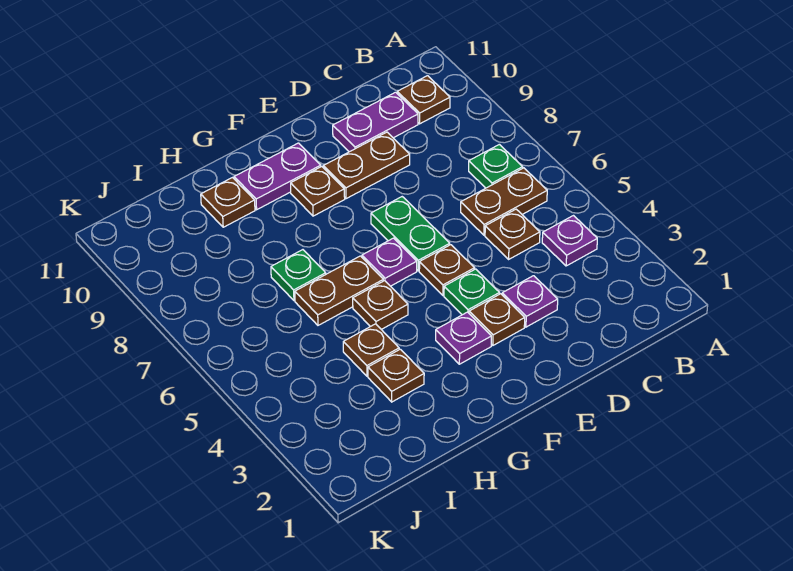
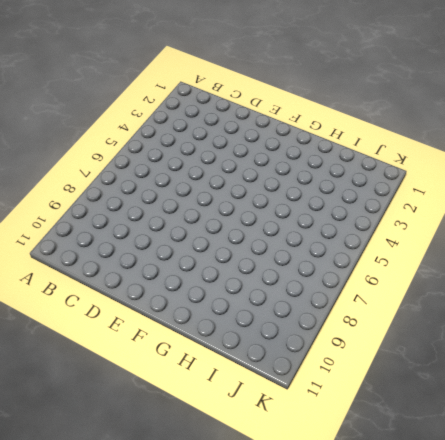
none -> purple plate B4 level 1
none -> brown plate B6:C6 level 1
none -> green plate B7 level 1

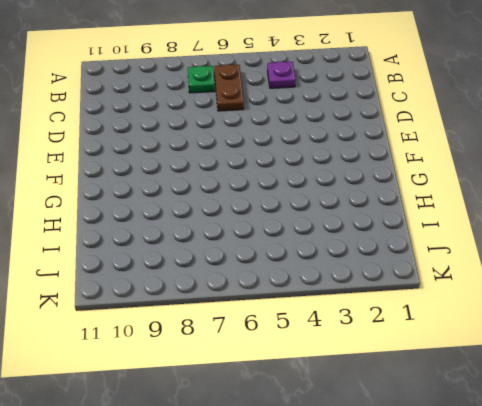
none -> brown plate B10 level 1
none -> brown plate C5 level 1
none -> purple plate C10:D10 level 1

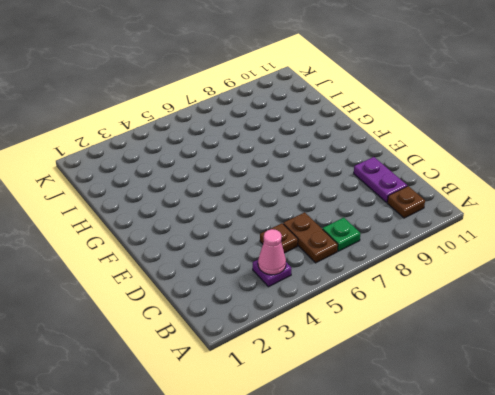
pink cone B4 level 2 -> none
none -> purple plate D3 level 1
none -> brown plate D9:E9 level 1
none -> brown plate E3 level 1

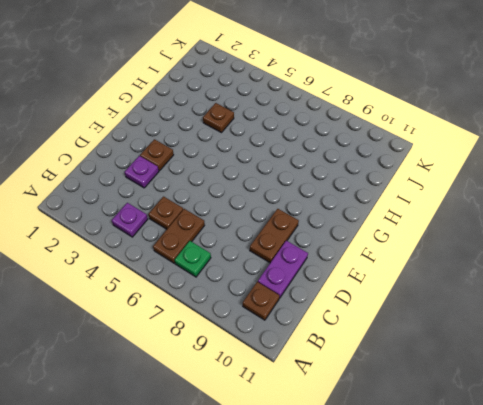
none -> green plate E4 level 1
none -> brown plate E5 level 1
none -> green plate E6:E7 level 1

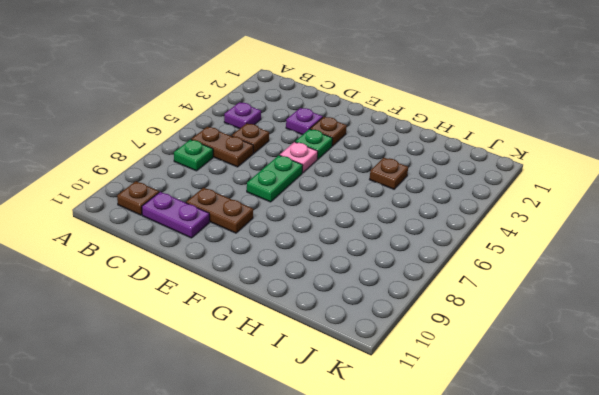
pink plate E5 level 1 -> brown plate E5 level 1
none -> purple plate F3 level 1
none -> purple plate F6 level 1
none -> brown plate F9 level 1

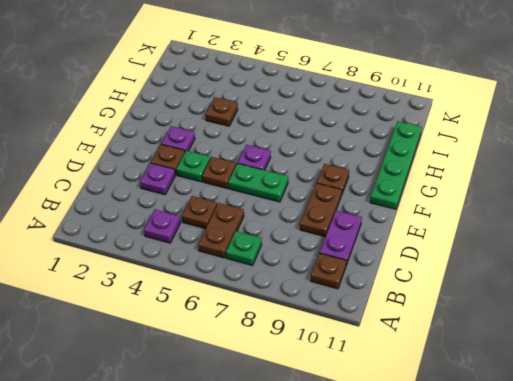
green plate F11:I11 level 1 -> none
none -> purple plate F10:G10 level 1
none -> brown plate G5 level 1
none -> brown plate G6:H6 level 1

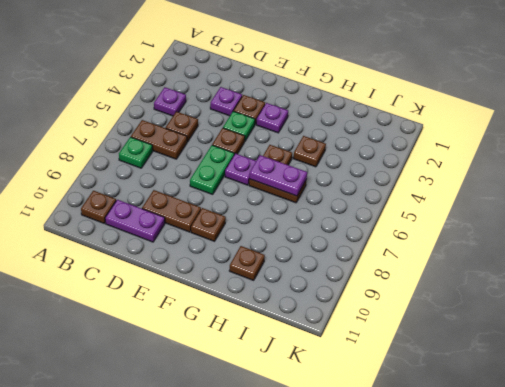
purple plate G6:H6 level 2 -> purple plate F10:G10 level 1
none -> brown plate H3 level 1
none -> green plate H7 level 1

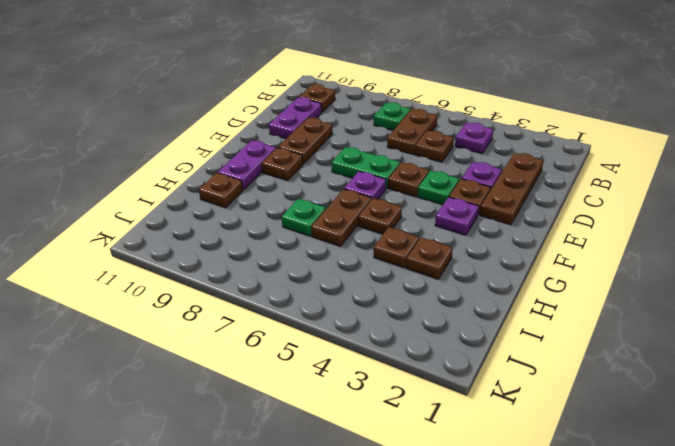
brown plate C2:E2 level 1 -> none

